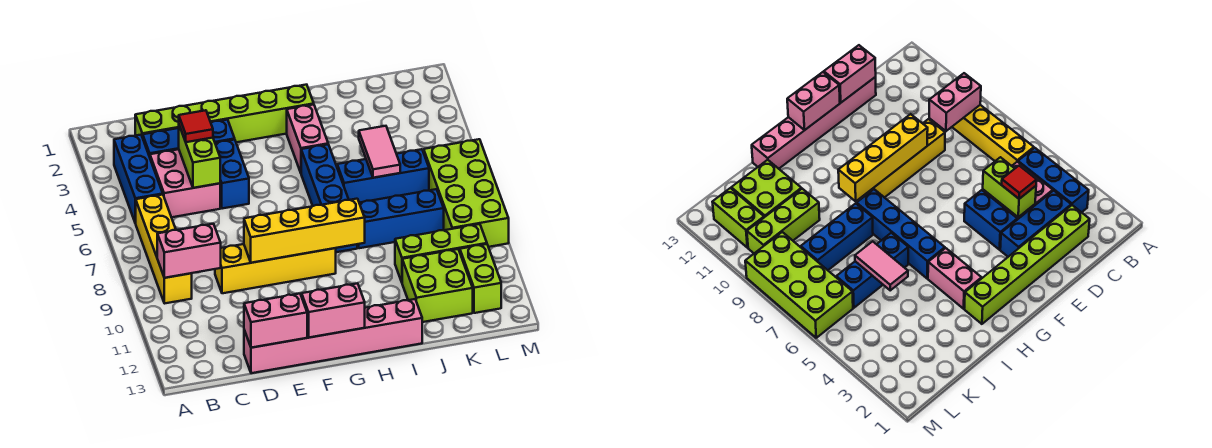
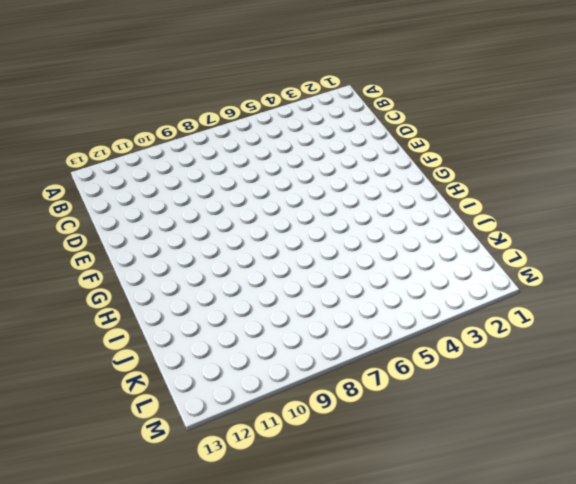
none -> blue brick B3:B5 level 1
none -> yellow brick B6:B9 level 1
none -> lime brick C2:H2 level 1

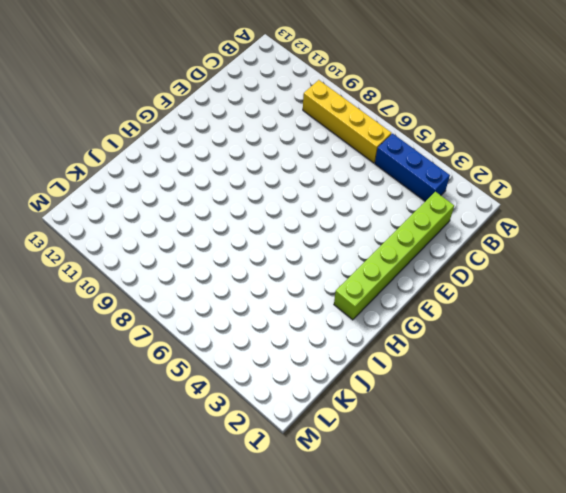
none -> blue brick C3:E3 level 1
none -> pink brick C4:D5 level 1
none -> yellow brick D9:G9 level 1

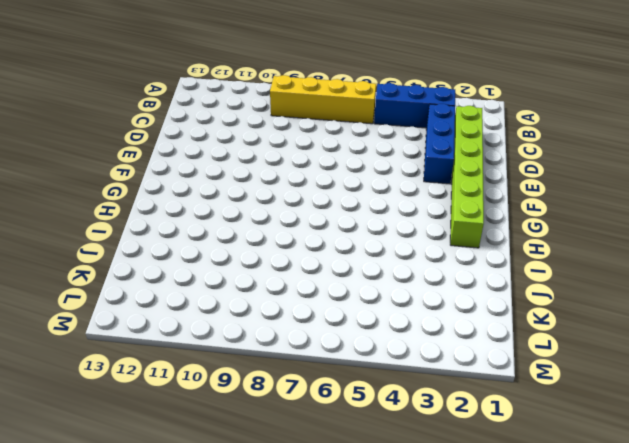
none -> pink brick C4:D5 level 1
none -> yellow brick D9:G9 level 1
none -> pink brick D13:I13 level 1

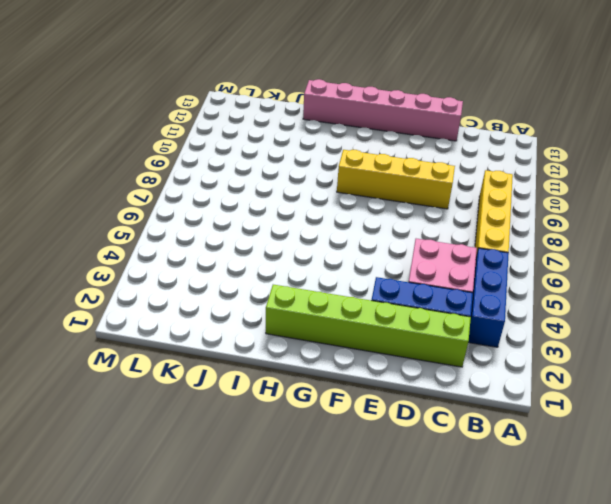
none -> blue brick E4:E5 level 1
none -> pink brick H3:H4 level 1
none -> blue brick H5:H8 level 1

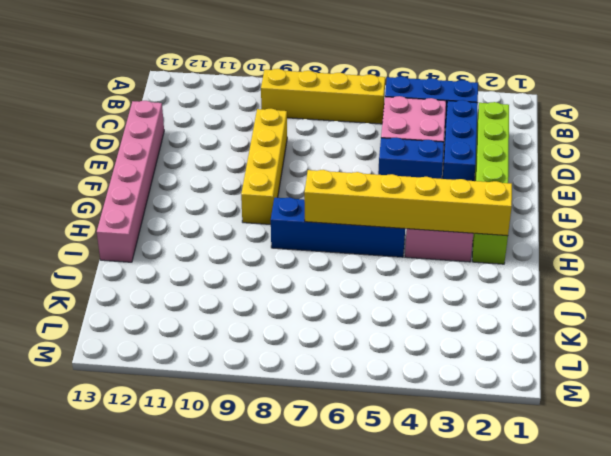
yellow brick H2:H7 level 2 -> none
none -> blue brick I6:K6 level 1
none -> blue brick I8:K8 level 1
none -> lime brick J10:L10 level 1

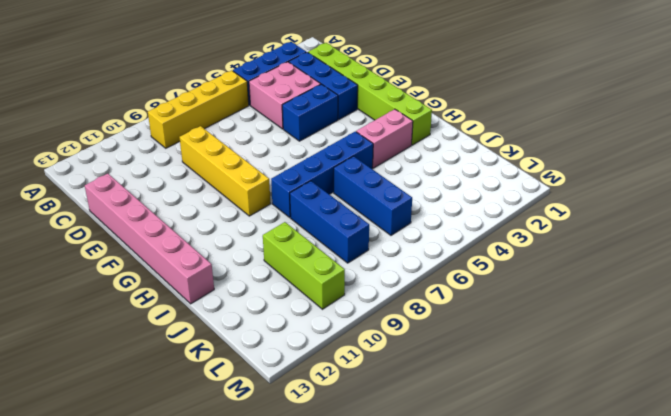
none -> lime brick J11:K12 level 1
none -> lime brick L6:M9 level 1
none -> lime brick L11:L12 level 1

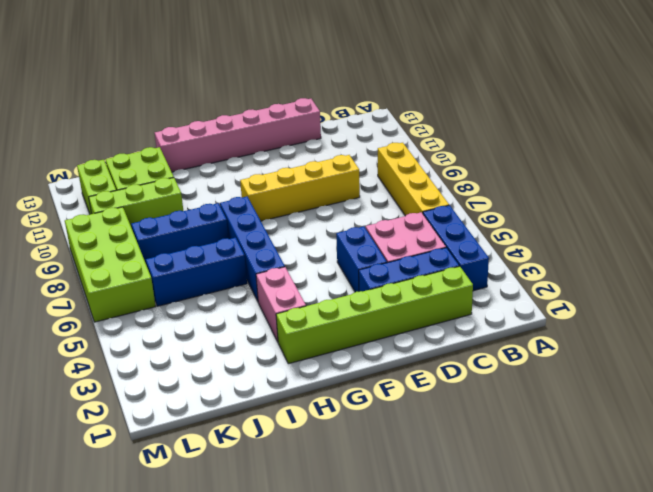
none -> pink brick B9:C9 level 2
none -> lime brick D4:D5 level 2
none -> pink brick D13:E13 level 2

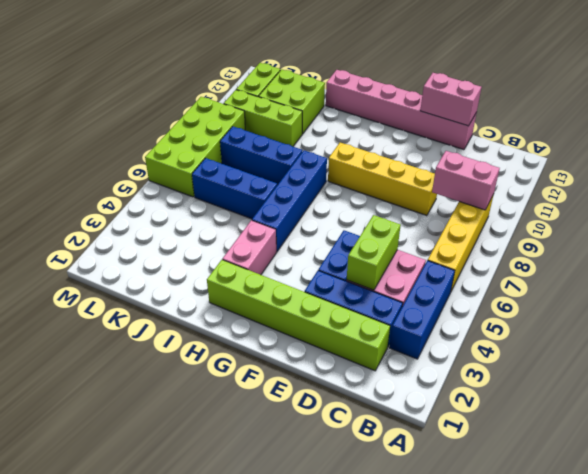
none -> yellow brick E9:H9 level 2
none -> pink brick F13:G13 level 2
none -> pink tile J5:J6 level 2

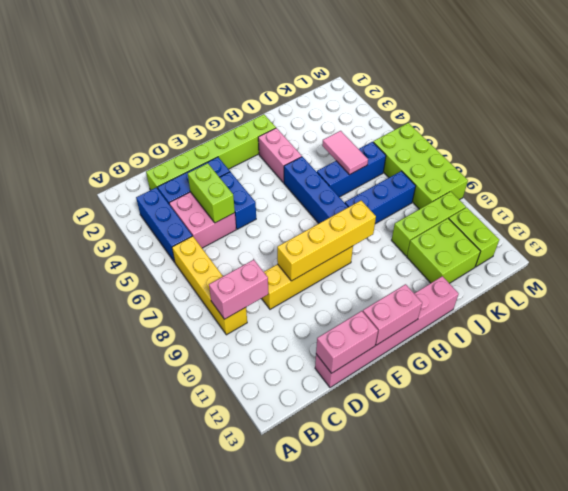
none -> red tile D4 level 3

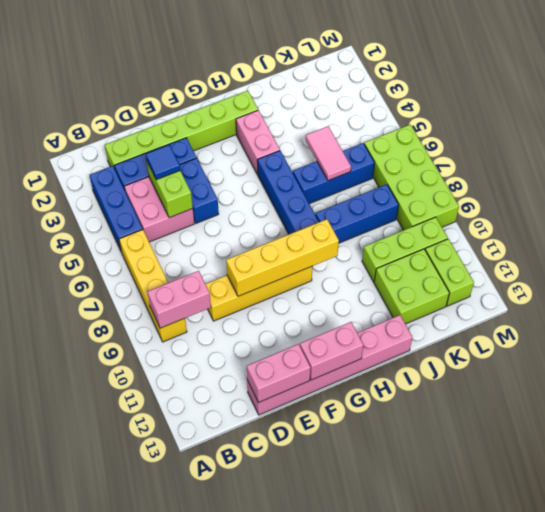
blue tile D4 level 3 -> red tile D4 level 3

